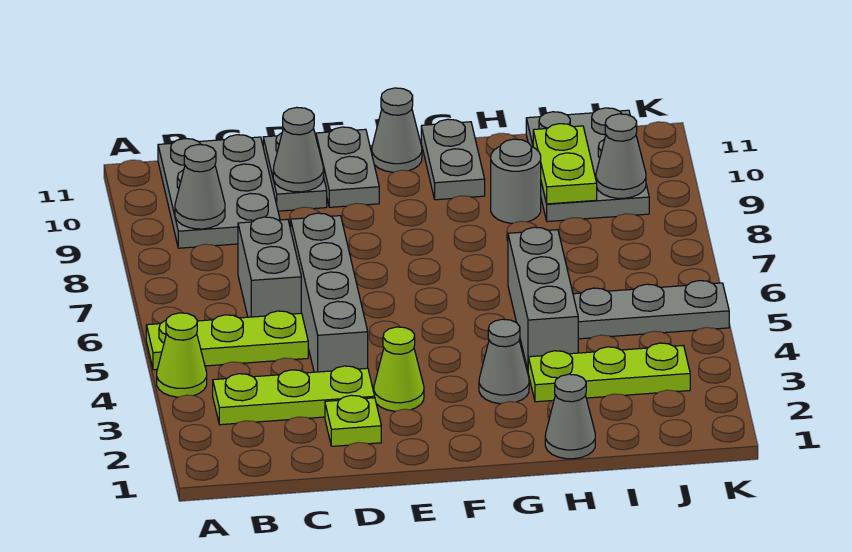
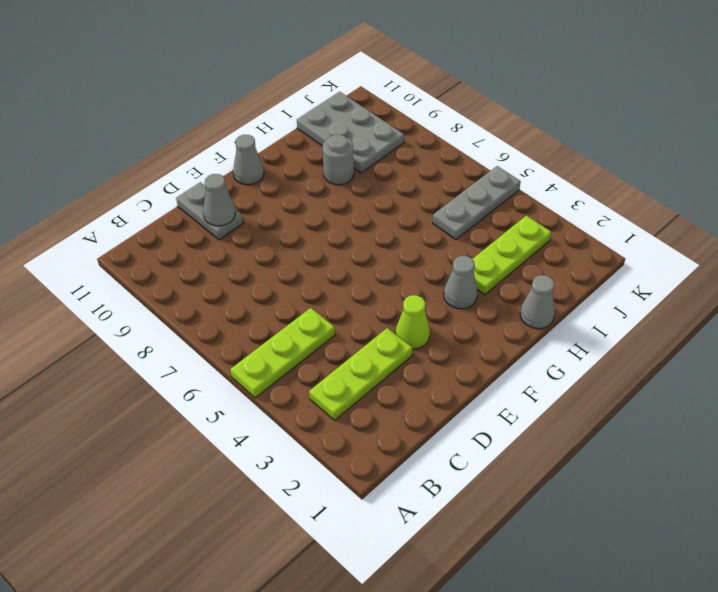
none -> lime cone A4 level 1
none -> grey plate B9:C11 level 1
none -> grey brick C6:C7 level 1

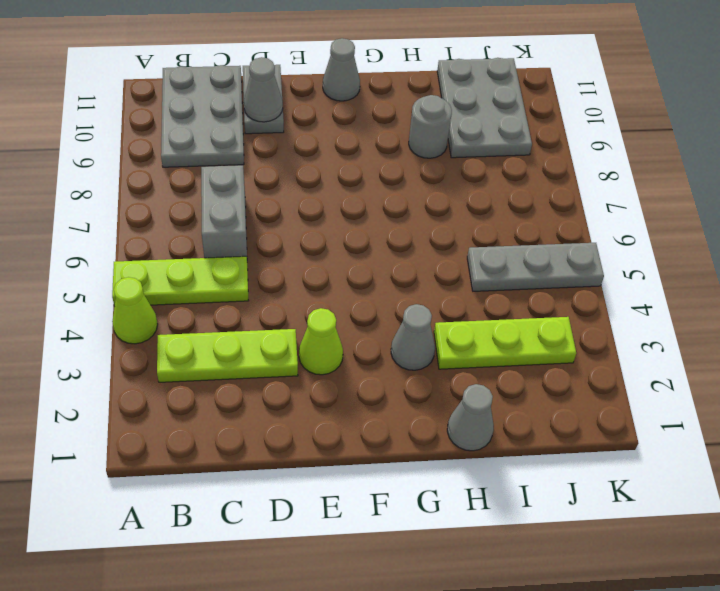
none -> lime plate D2 level 1
none -> grey brick D4:D7 level 1
none -> grey plate E10:E11 level 1

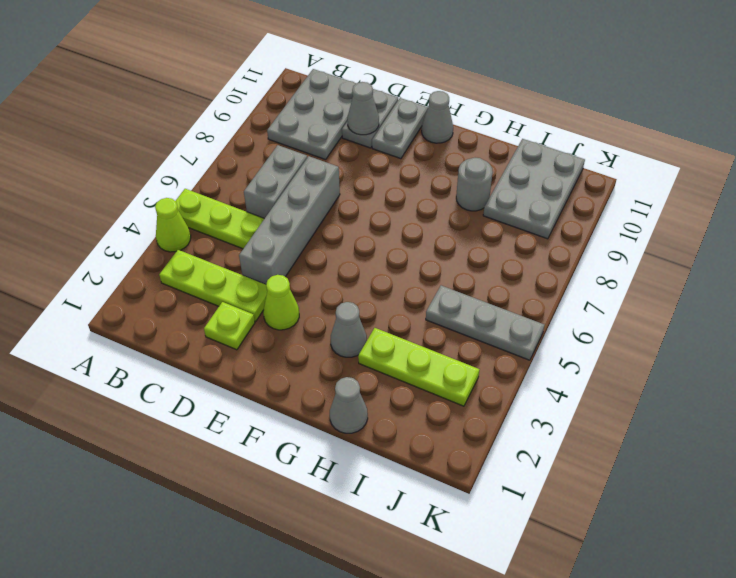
none -> grey plate G10:G11 level 1
none -> grey brick H4:H6 level 1
none -> grey cone B9 level 2

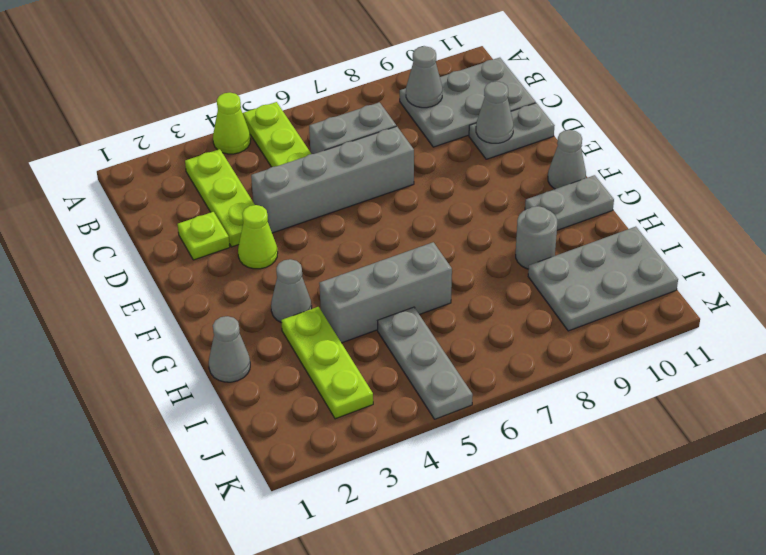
none -> grey plate E10:E11 level 1
none -> lime plate I9:I10 level 2
none -> grey cone J9 level 2

